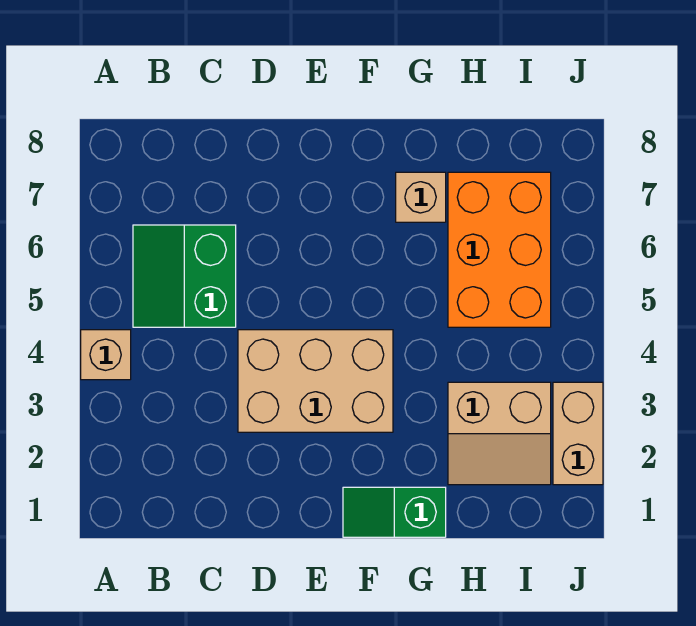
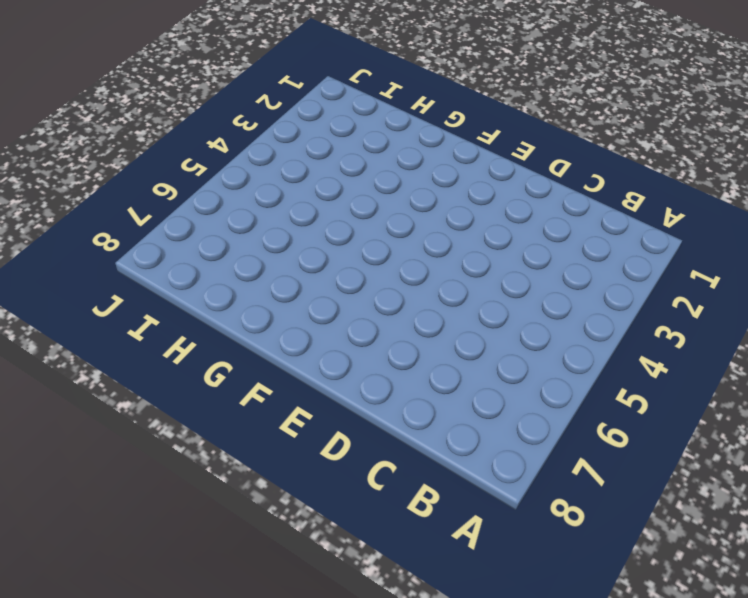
none -> tan brick A4 level 1
none -> green slope B5:C6 level 1 top C

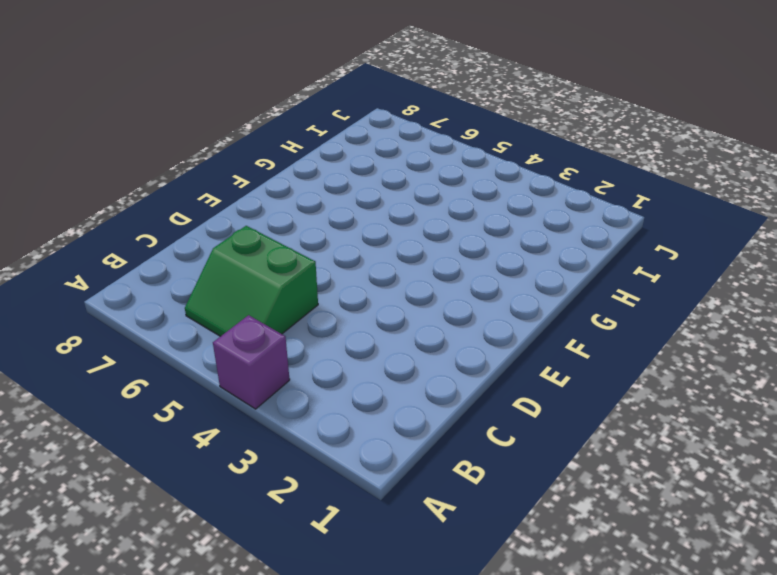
purple brick A4 level 1 -> tan brick A4 level 1
none -> tan brick D3:F4 level 1
none -> green slope F1:G1 level 1 top G

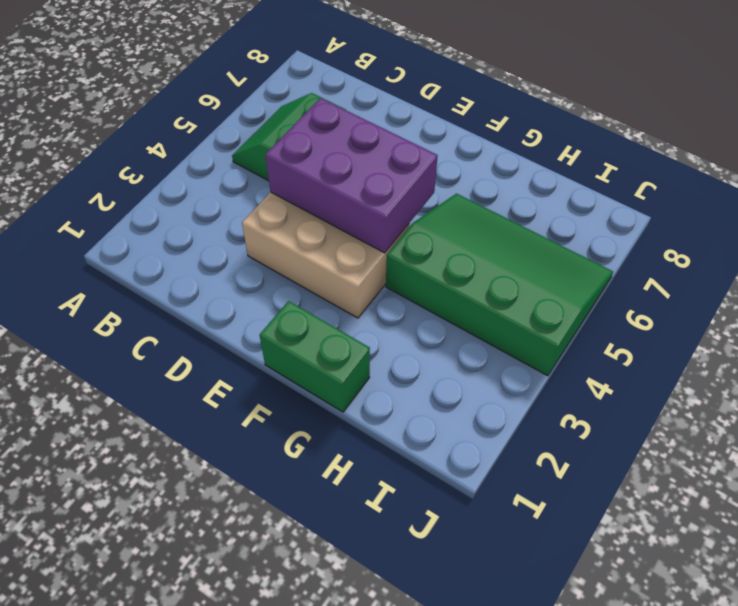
purple brick D4:F5 level 2 -> none
green brick F1:G1 level 1 -> green slope F1:G1 level 1 top G
green slope G4:J6 level 1 top 4 -> orange brick H5:I7 level 1
none -> tan brick A4 level 1
none -> tan brick G7 level 1

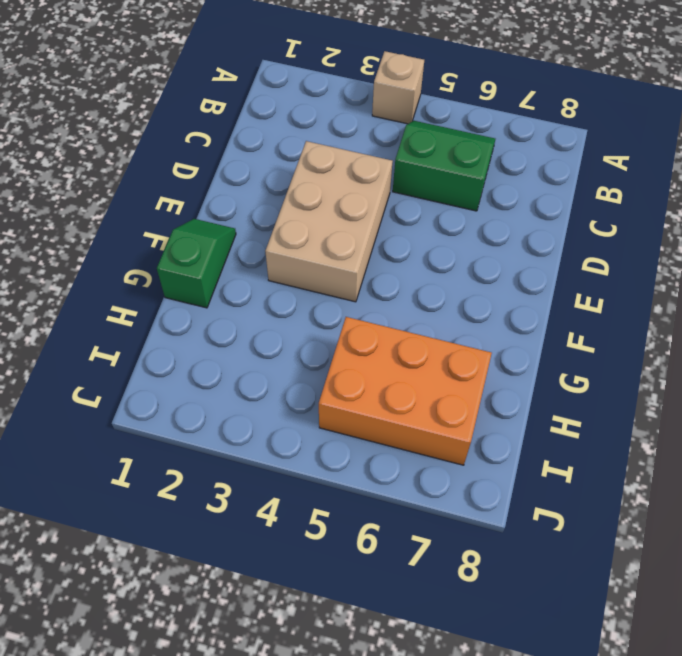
none -> tan brick G7 level 1
none -> tan slope H2:I3 level 1 top 3

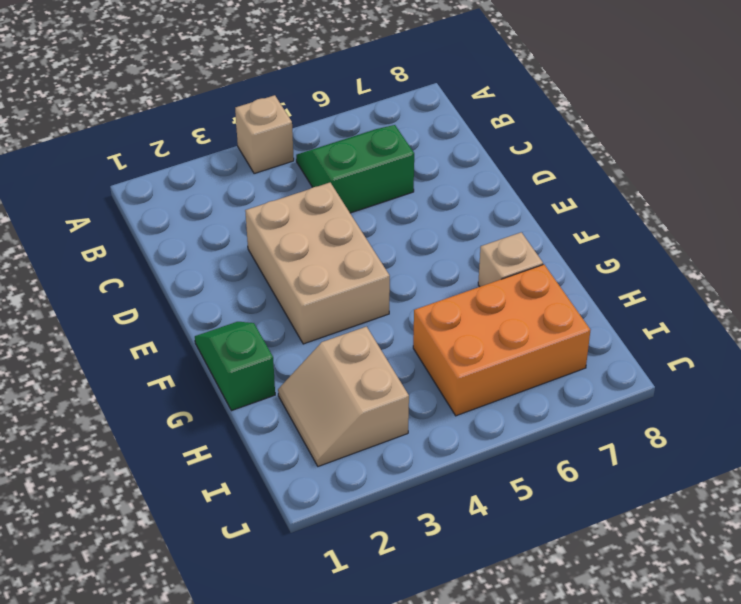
none -> tan brick J2:J3 level 1

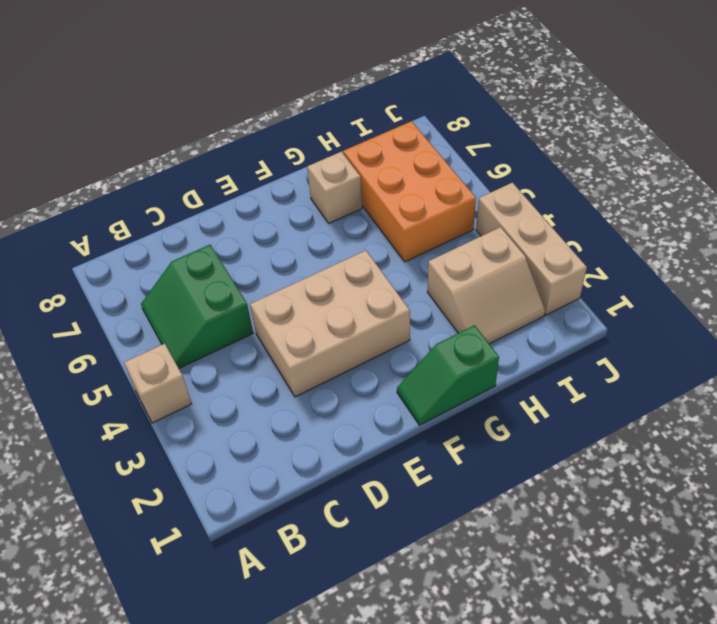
tan brick J2:J4 level 1 -> tan brick J2:J3 level 1

